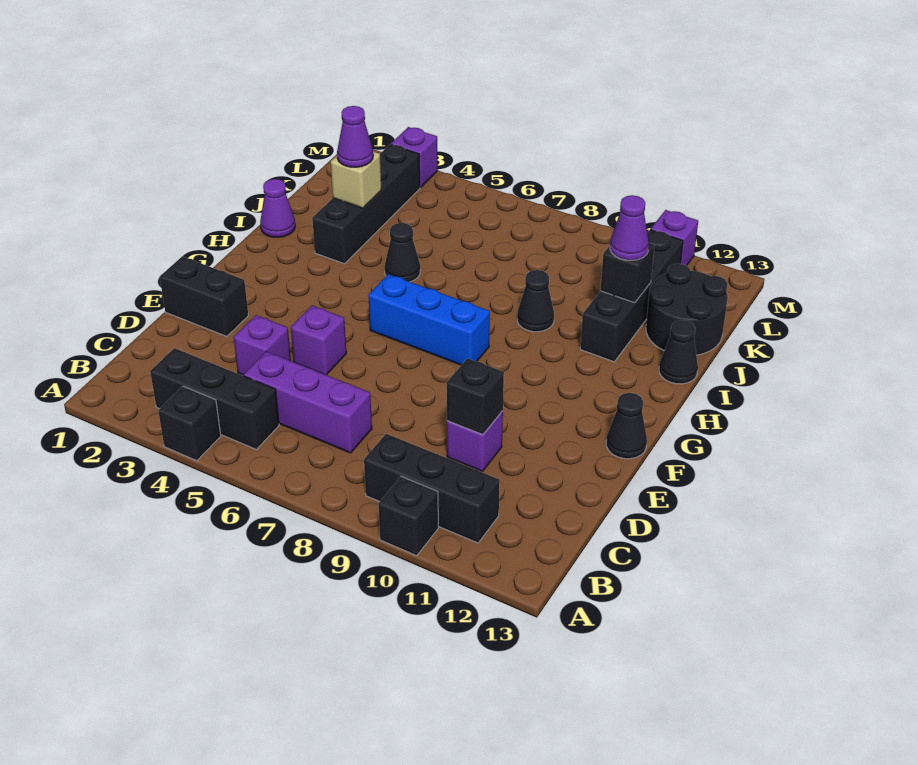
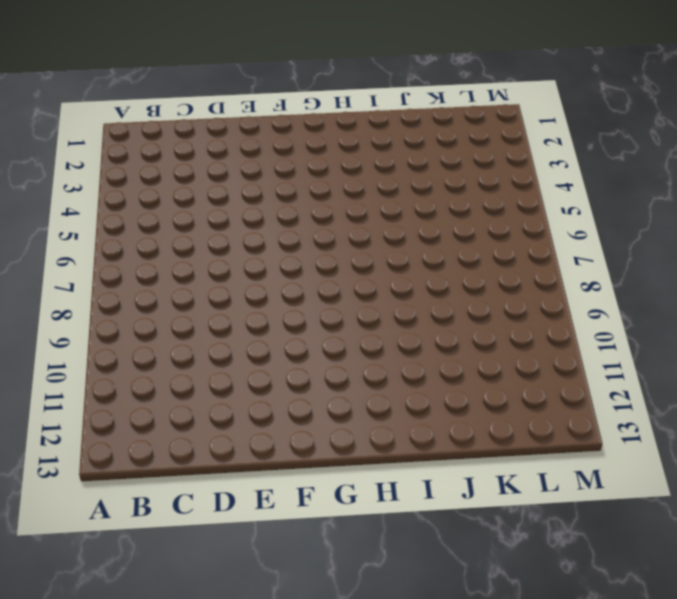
none -> black brick A4 level 1
none -> black brick A10 level 1
none -> black brick B3:B5 level 1

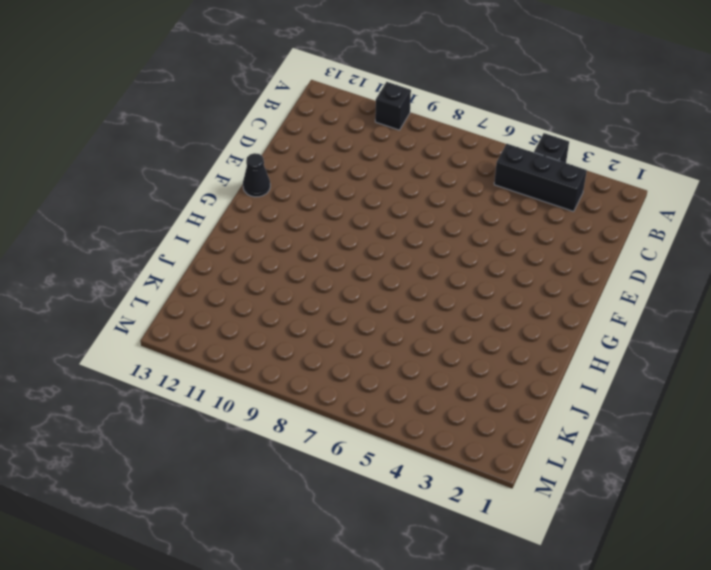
none -> black brick B9:B11 level 1
none -> purple brick C5:C7 level 1
none -> purple brick D4 level 1

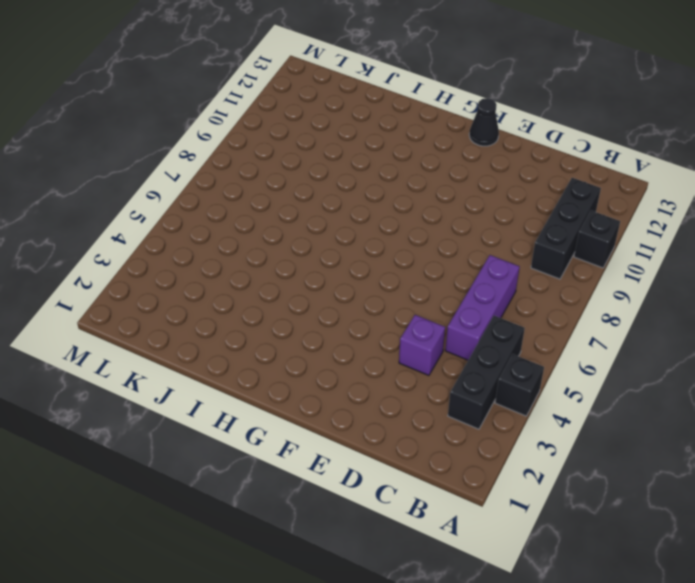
none -> purple brick D10 level 1
none -> black brick E1:E2 level 1
none -> purple brick E5 level 1

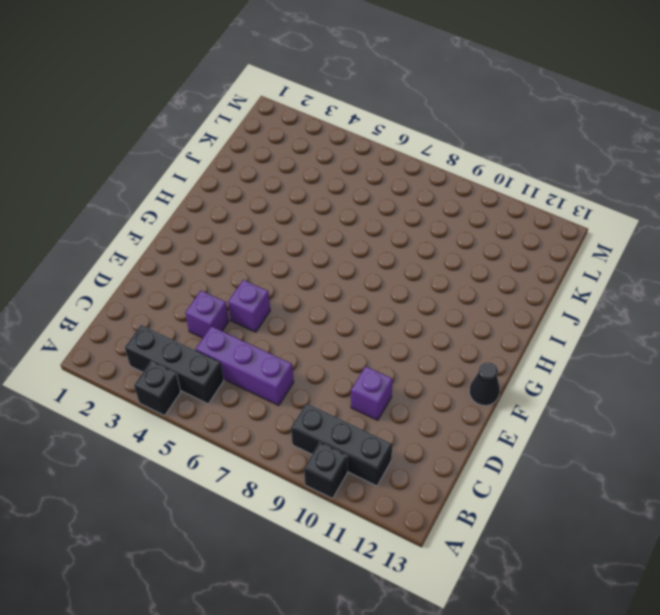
none -> black brick E1:E2 level 1
none -> blue brick G6:G8 level 1
none -> purple cone I1 level 1

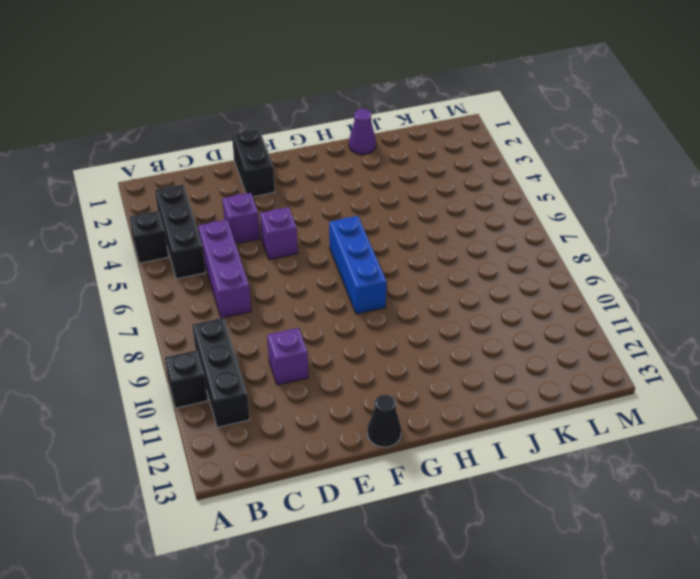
none -> black brick I3:L3 level 1
none -> black cone I5 level 1
none -> black cone I9 level 1

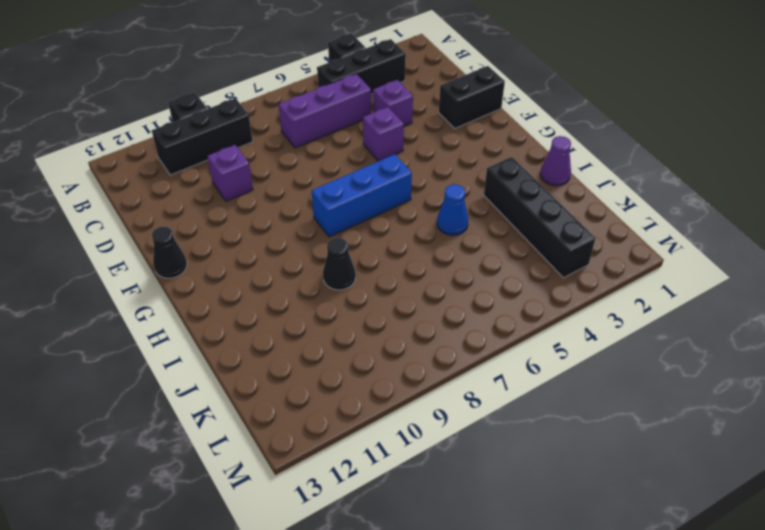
blue cone I5 level 1 -> black cone I5 level 1
none -> black brick I11:L11 level 1
none -> black cone I13 level 1
none -> black round brick J12:K13 level 1

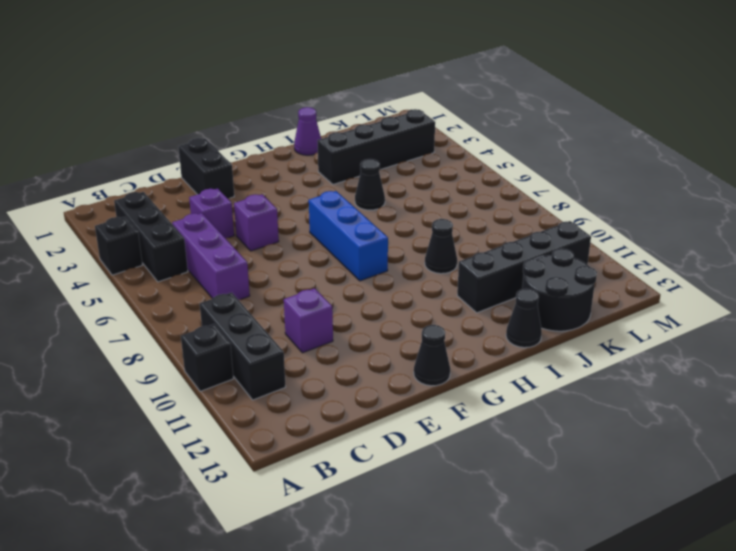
none -> purple brick M3 level 1
none -> purple brick M11 level 1
none -> black brick D10 level 2

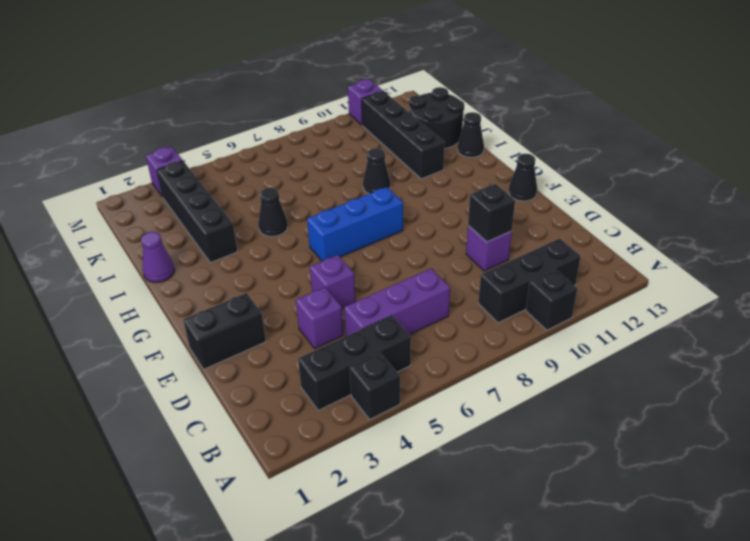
none -> tan brick J3 level 2
none -> black brick J11 level 2
none -> purple cone J3 level 3

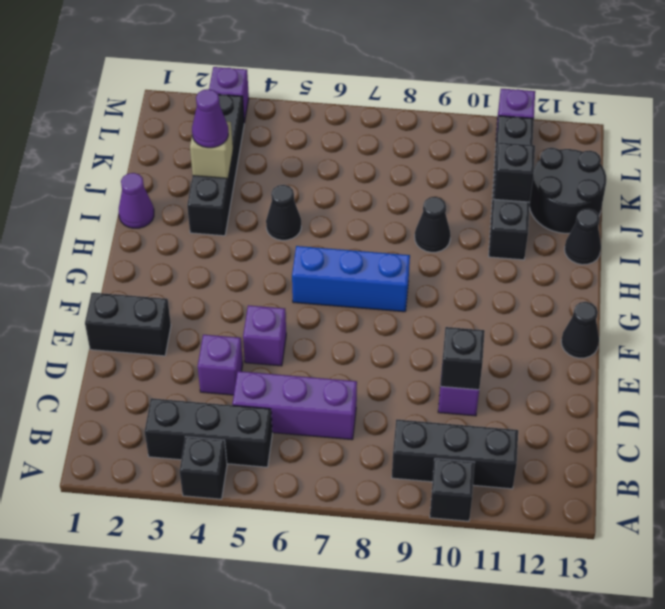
none -> purple cone J11 level 3

